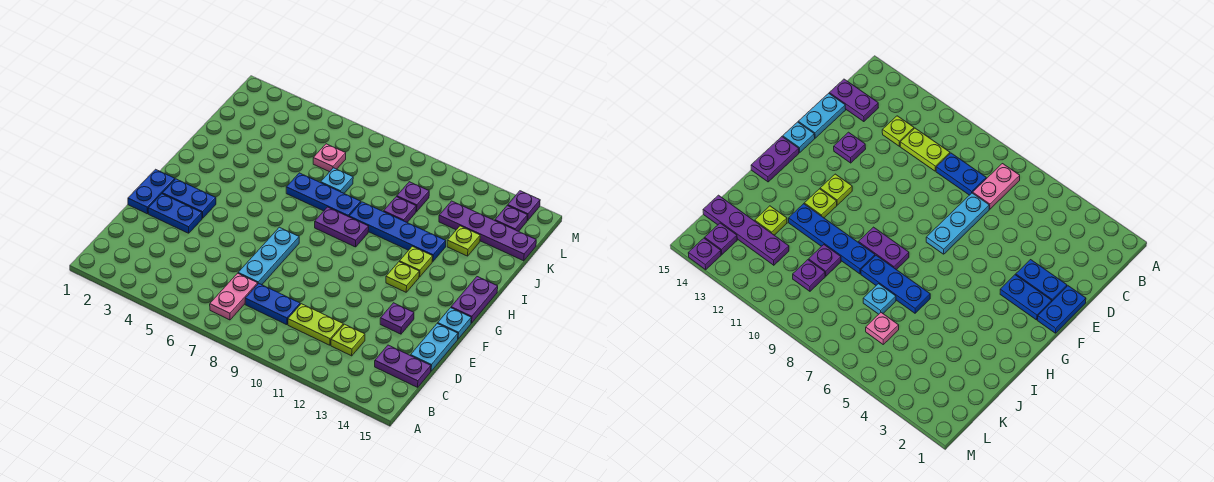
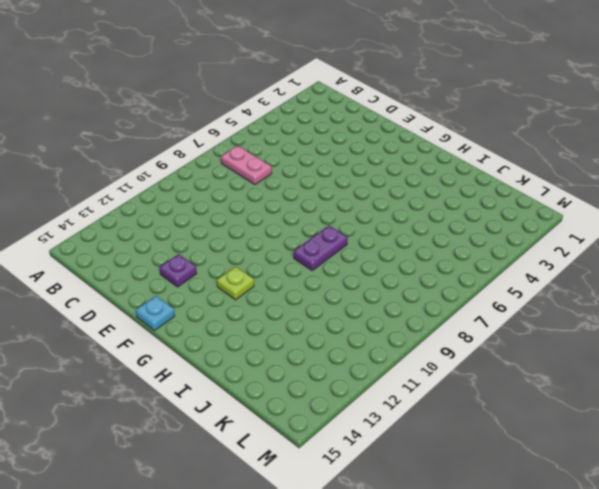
none -> blue plate C8:C9 level 1
none -> lime plate C10:C11 level 1
none -> lime plate C12 level 1

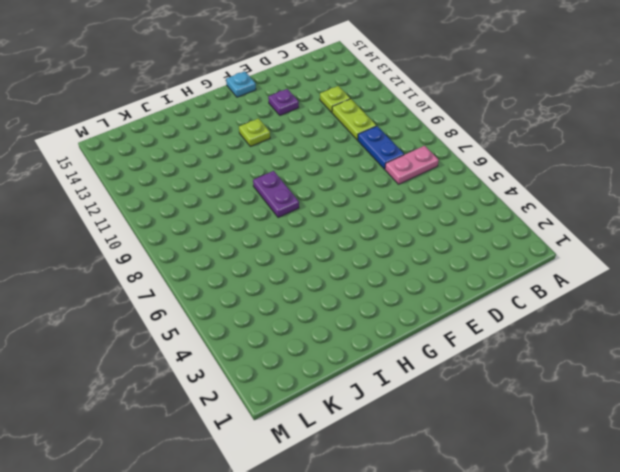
none -> purple plate C14:C15 level 1
none -> cyan plate D7:F7 level 1
none -> cyan plate D15:E15 level 1

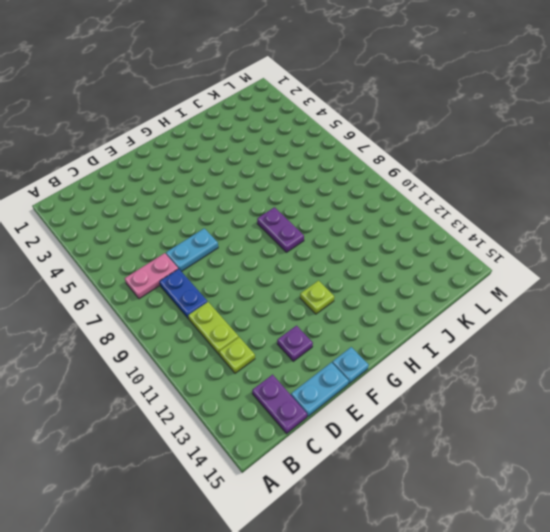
cyan plate D7:E7 level 1 -> cyan plate D7:F7 level 1
none -> blue plate E1:F1 level 1
none -> blue plate E2:E3 level 1
none -> blue plate F2:F3 level 1

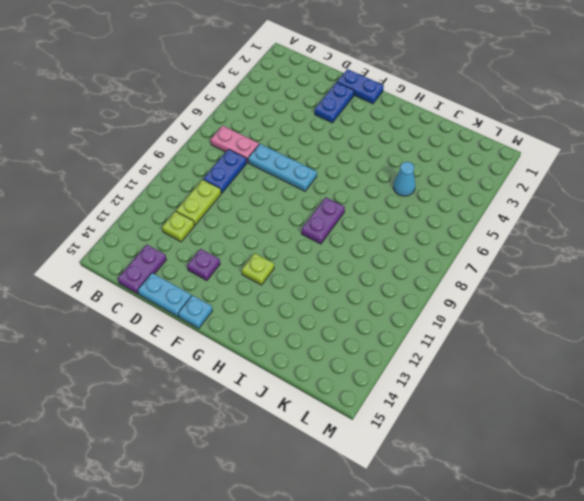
cyan cone J5 level 1 -> none
none -> blue plate F2:F3 level 1
none -> purple plate G15:H15 level 1
none -> lime plate H12 level 1

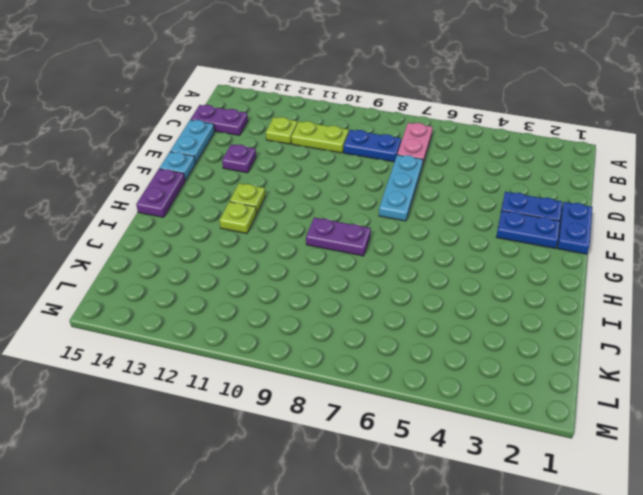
none -> blue plate I6:I8 level 1
none -> blue plate I9:I12 level 1
none -> cyan plate J7 level 1

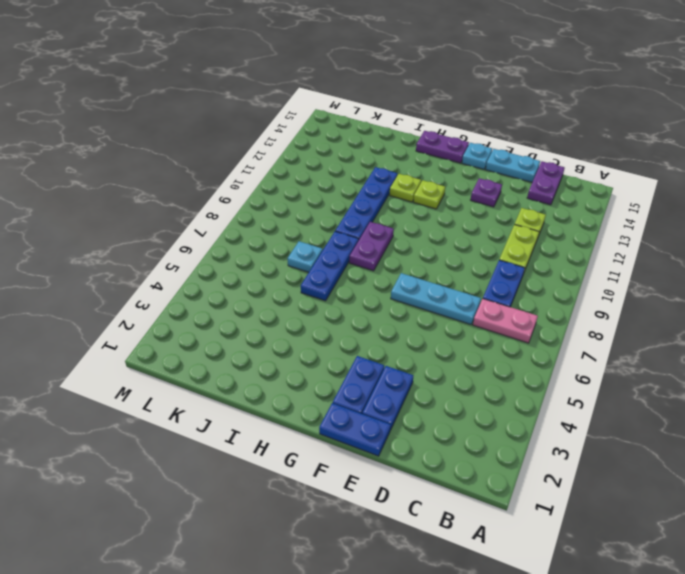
none -> purple plate J10 level 1
none -> lime plate J13 level 1
none -> pink plate K6 level 1

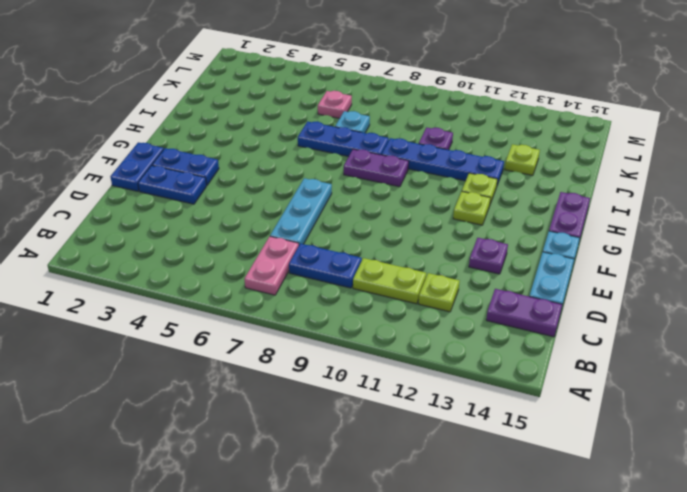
none -> purple plate K10 level 1
none -> purple plate K12:K15 level 1
none -> purple plate L14 level 1

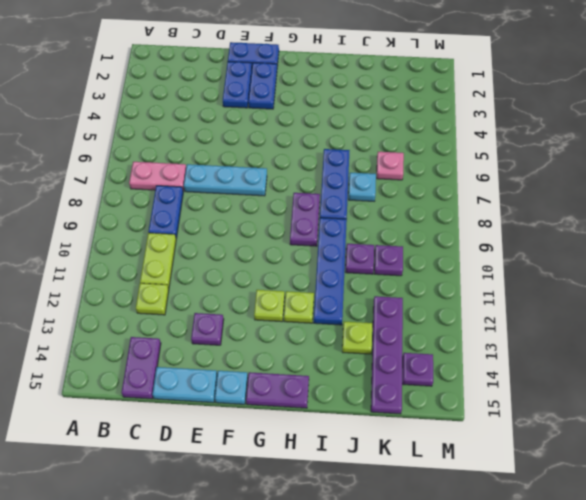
none -> purple plate M14 level 1

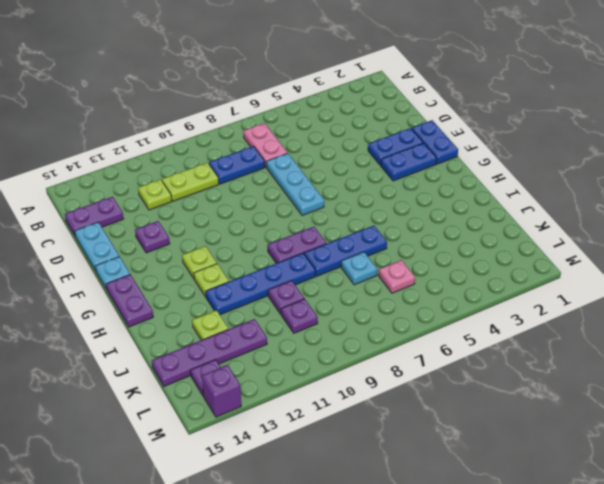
purple brick M14 level 1 -> purple plate M14 level 1

